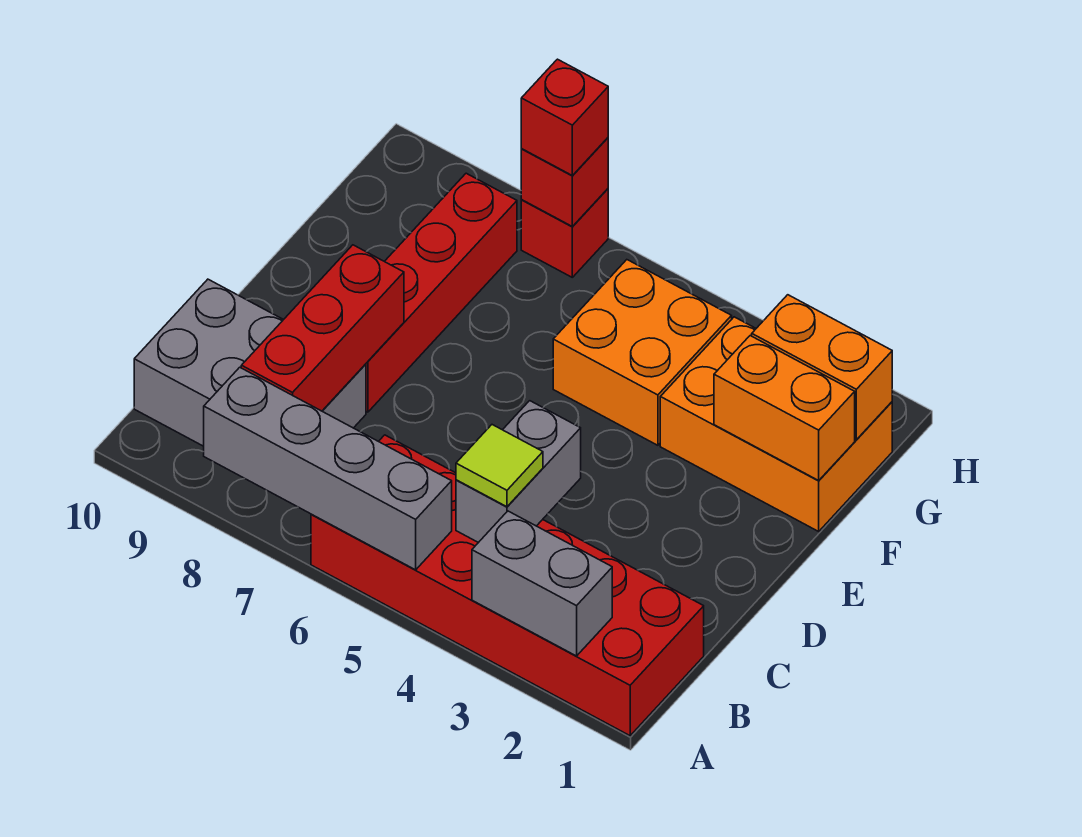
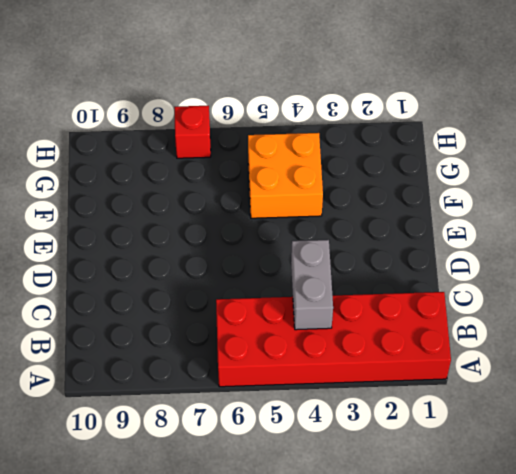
none -> grey brick B8:C10 level 1
none -> red brick D8:G8 level 1
none -> orange brick F1:G3 level 1

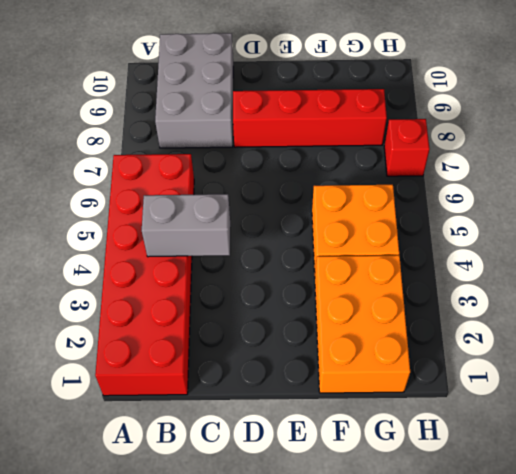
none -> grey brick A2:A3 level 2
none -> grey brick A5:A8 level 2
none -> red brick B8:D8 level 2

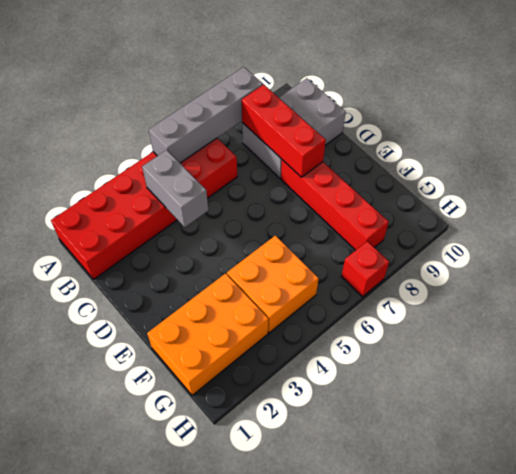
none -> grey brick A2:A3 level 2
none -> orange brick F1:F2 level 2
none -> orange brick G1:G2 level 2

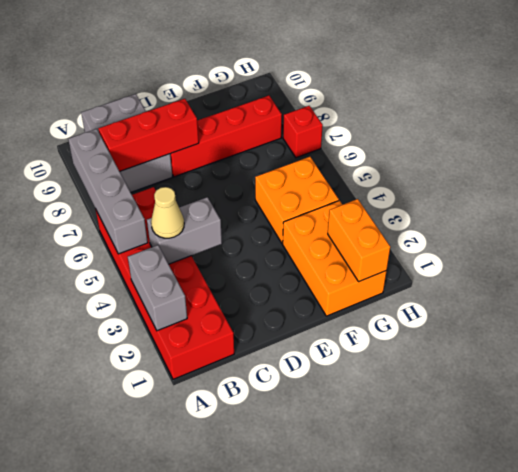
tan cone B4 level 3 -> lime tile B4 level 3
none -> orange brick F1:F2 level 2
none -> red brick H7 level 2
none -> red brick H7 level 3

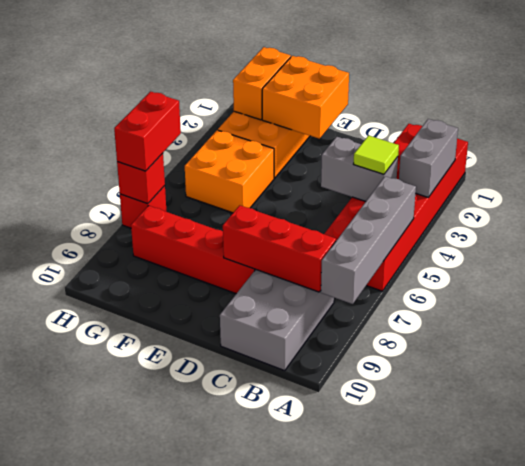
orange brick E1:F2 level 2 -> orange brick F1:F2 level 2
red brick H6:H7 level 3 -> red brick H7 level 3

